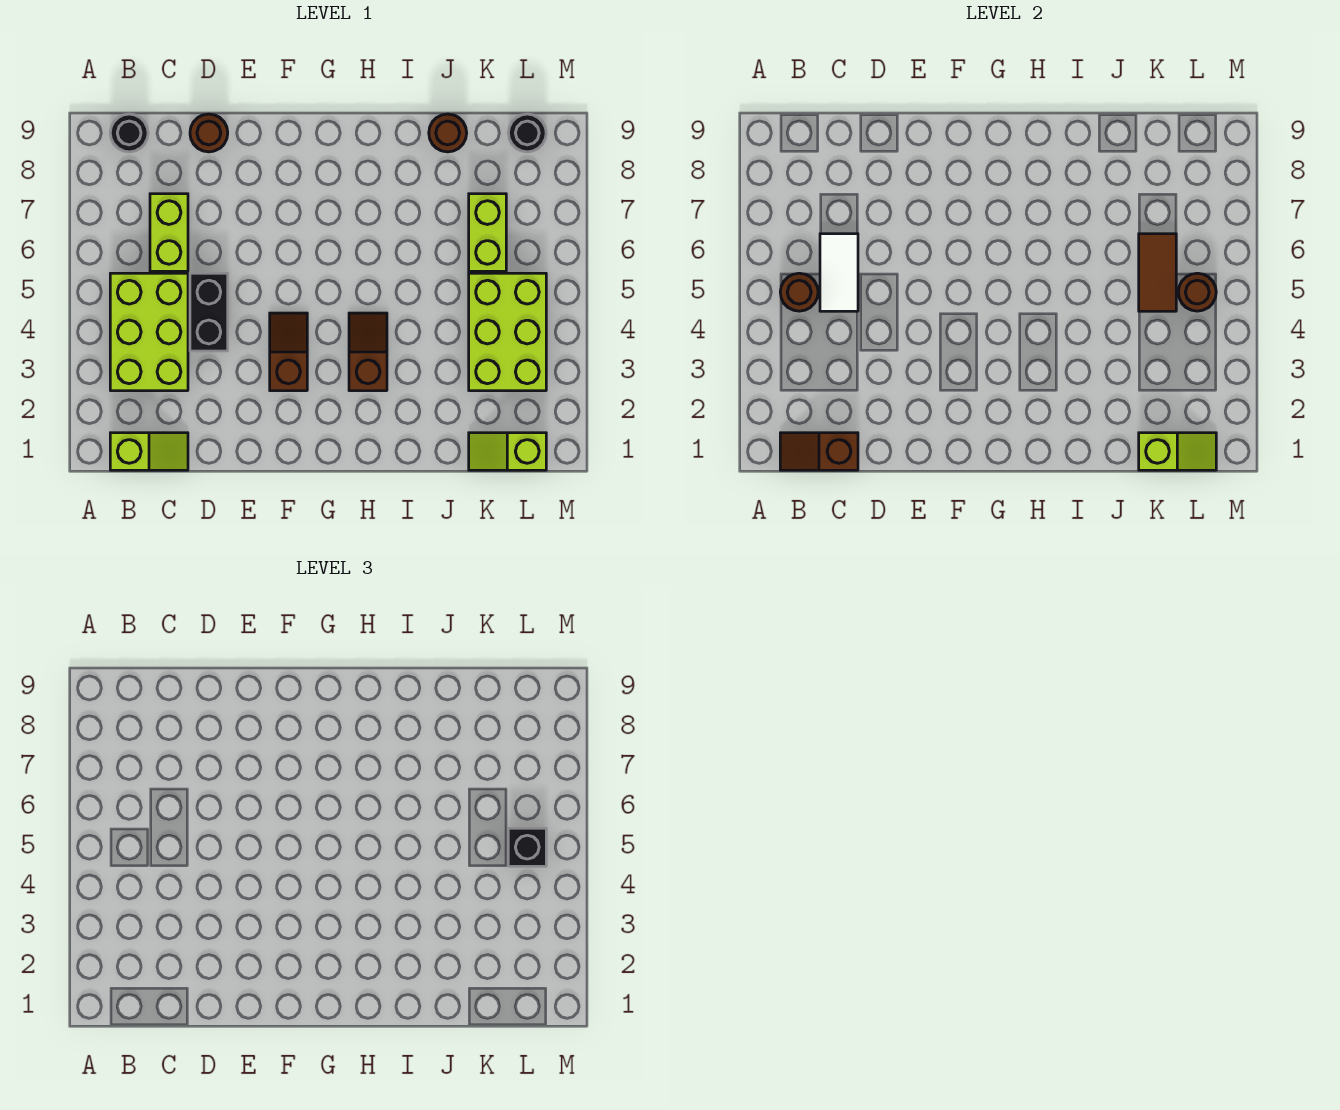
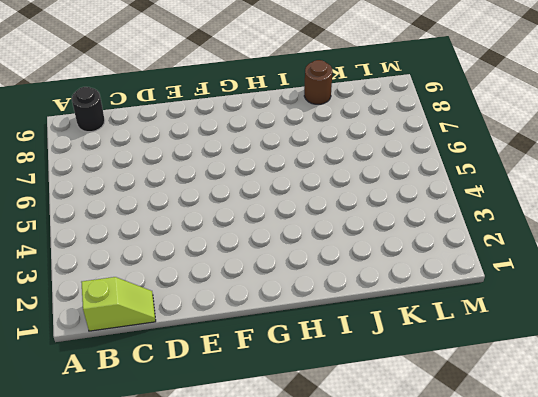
none -> lime brick B3:C5 level 1
none -> lime brick C6:C7 level 1
none -> black brick D4:D5 level 1

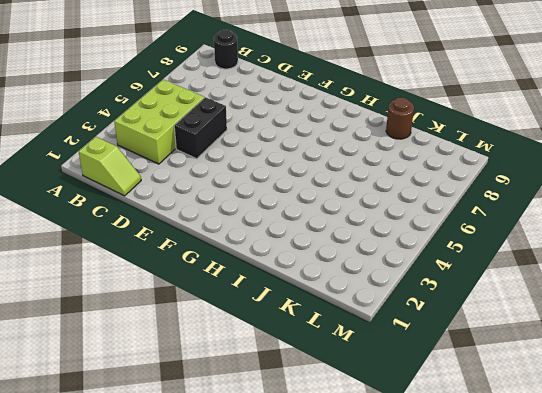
none -> lime brick C6:C7 level 1
none -> brown round brick D9 level 1
none -> brown slope F3:F4 level 1 top 3

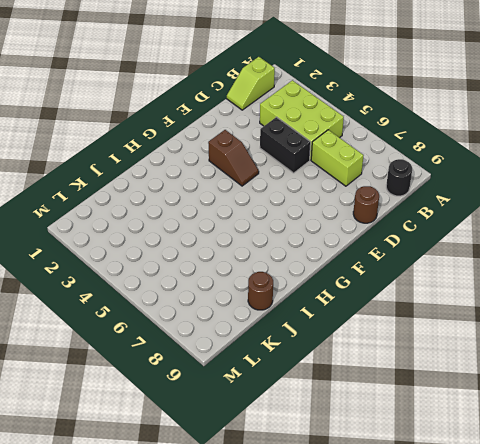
none -> brown slope H3:H4 level 1 top 3
none -> lime slope K1:L1 level 1 top L
none -> lime brick K3:L5 level 1

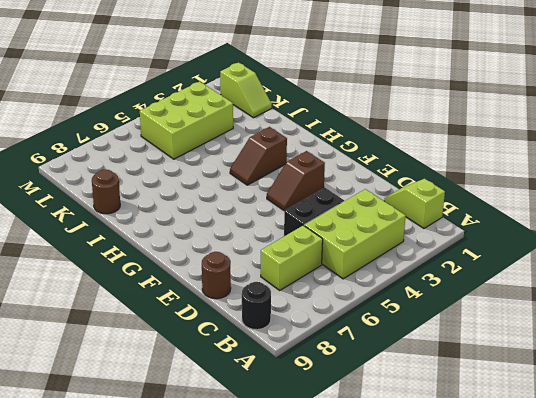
none -> lime brick K6:K7 level 1
none -> black round brick L9 level 1
none -> brown slope B1:C1 level 2 top C

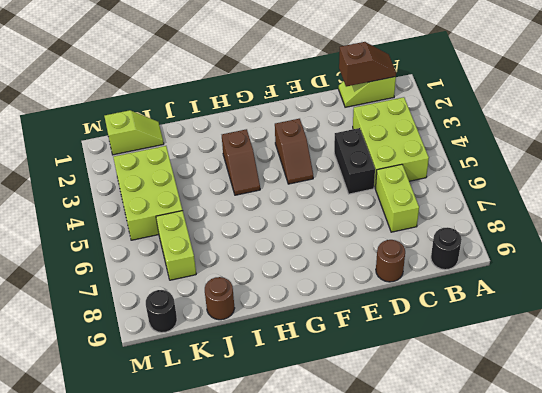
none -> brown round brick B5 level 2
none -> white tile C5:C6 level 2
none -> lime slope K1:L1 level 2 top K

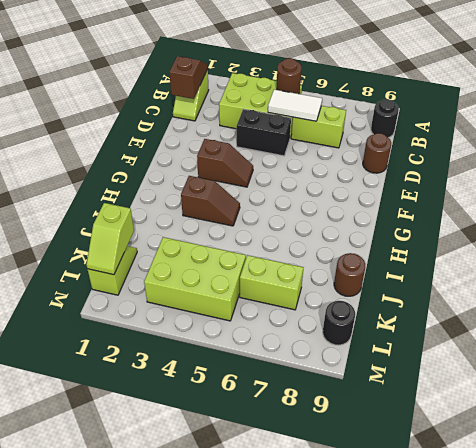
none -> brown tile K5:K6 level 2
none -> brown round brick L5 level 2
none -> black brick L5 level 3

